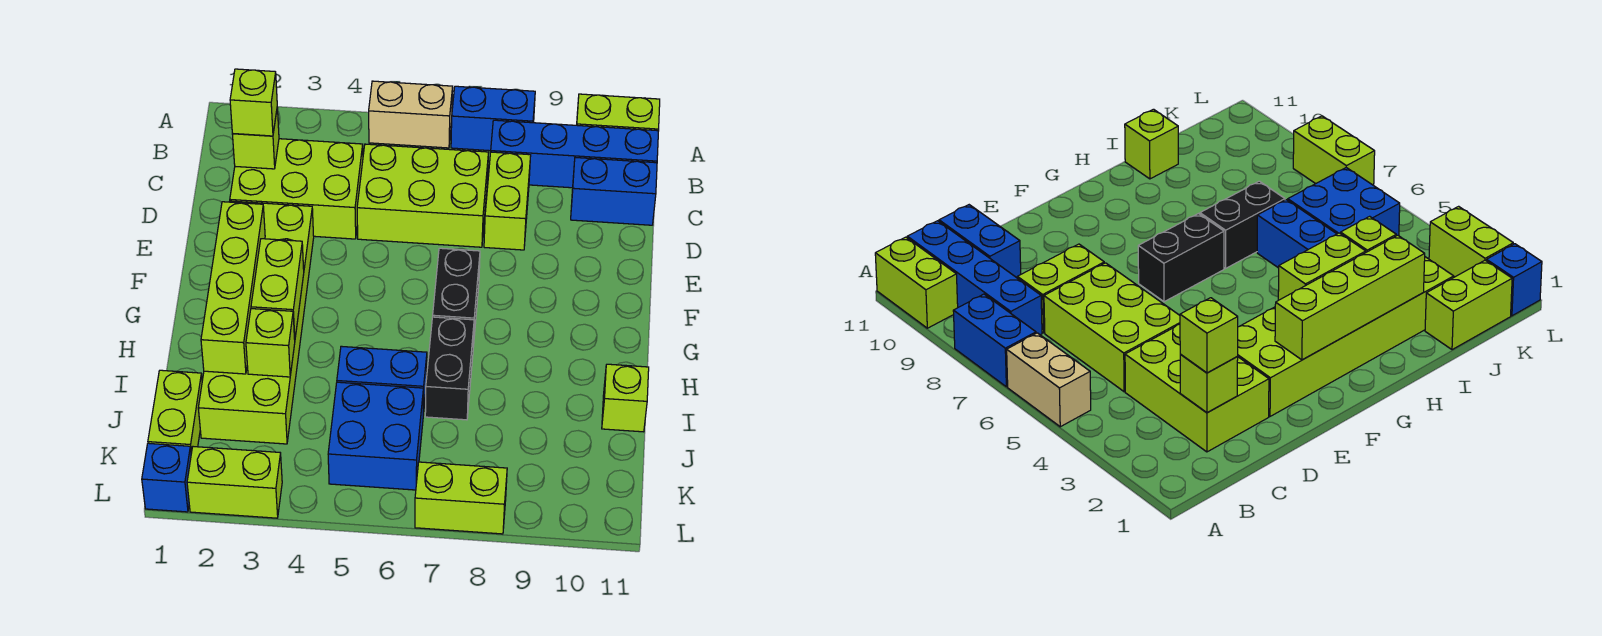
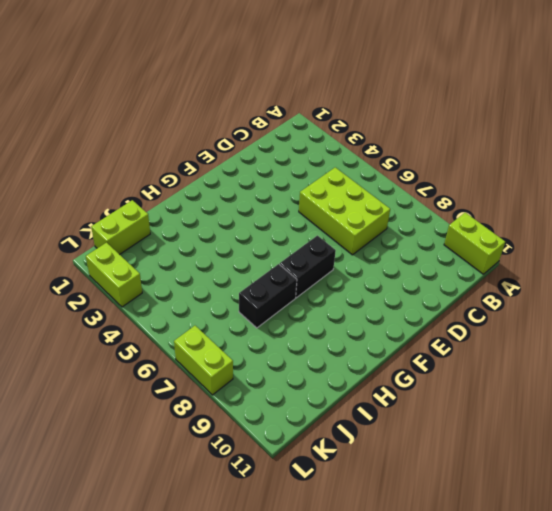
none -> tan brick A5:A6 level 1
none -> blue brick A7:A8 level 1
none -> blue brick B8:B11 level 1

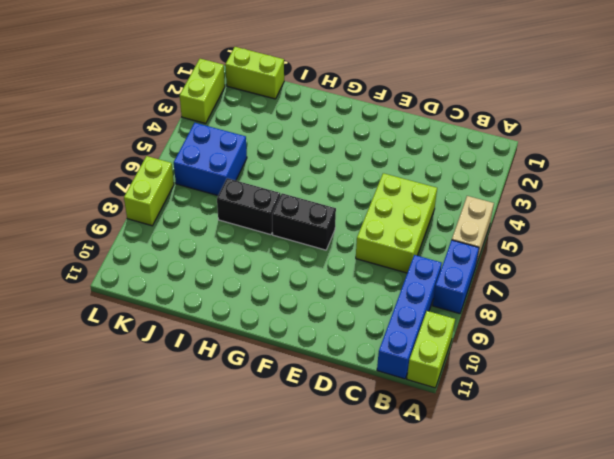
none -> lime brick C2:D4 level 1
none -> lime brick C8:D8 level 1
none -> blue brick C10:C11 level 1

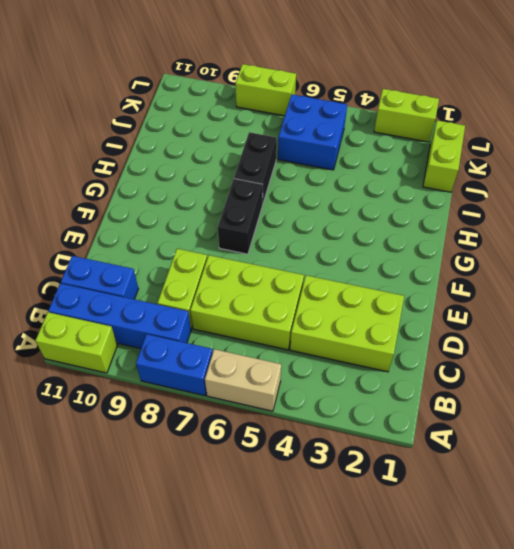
none -> lime brick E2:J3 level 1
none -> blue brick I5:I6 level 1
none -> lime brick I11 level 1

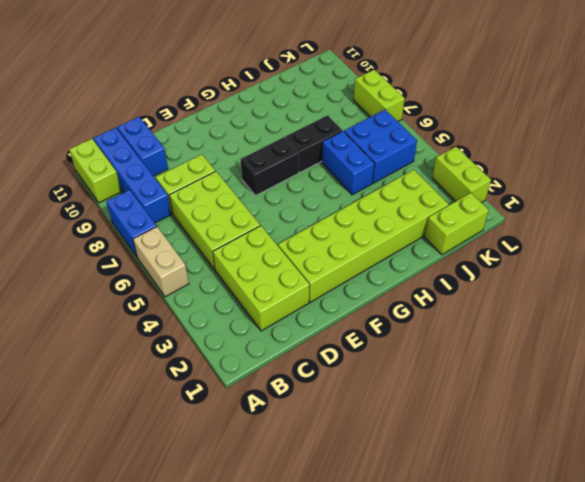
none -> lime brick I11 level 1
none -> blue brick L1 level 1
none -> lime brick C2 level 2

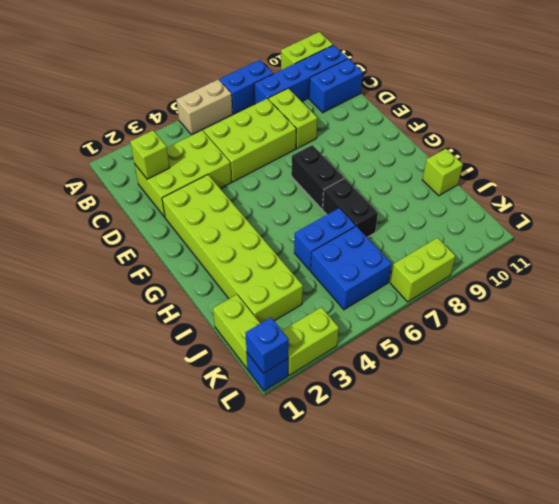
blue brick L1 level 2 -> none
none -> lime brick F2:I2 level 2
none -> lime brick G3:H3 level 2
none -> lime brick I3 level 2

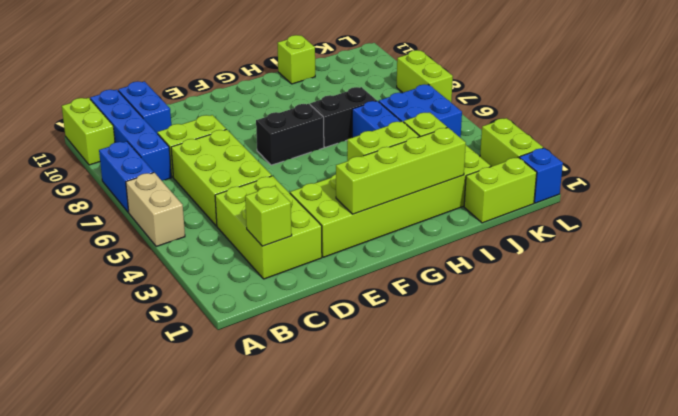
none -> lime brick C2 level 3

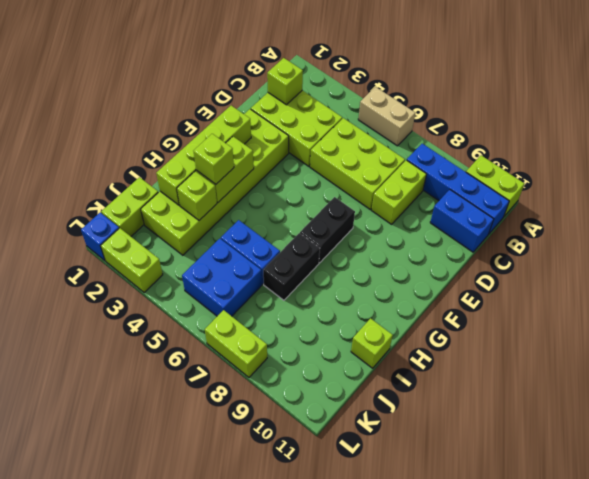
lime brick H3 level 3 -> lime brick C2 level 3
none -> blue brick A7:A8 level 1

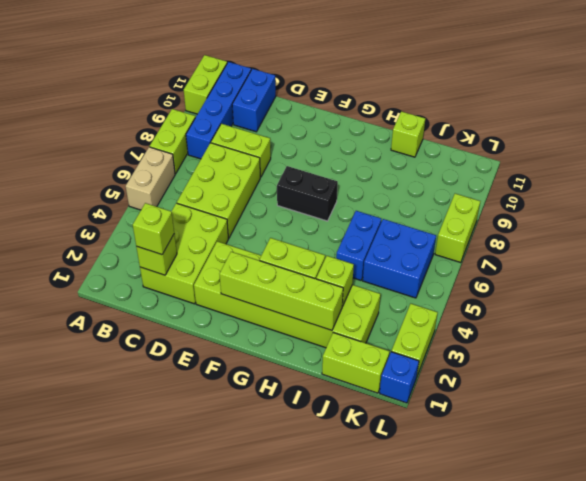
lime brick A7:A8 level 1 -> blue brick A7:A8 level 1
none -> black brick H7:I7 level 1

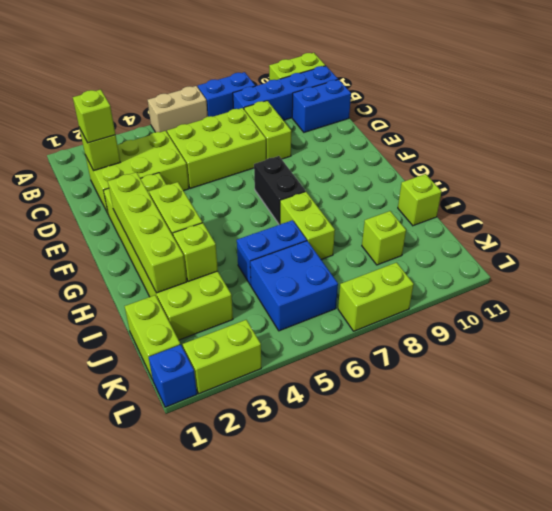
lime brick H7:I7 level 1 -> black brick H7:I7 level 1
lime brick J9 level 1 -> none

